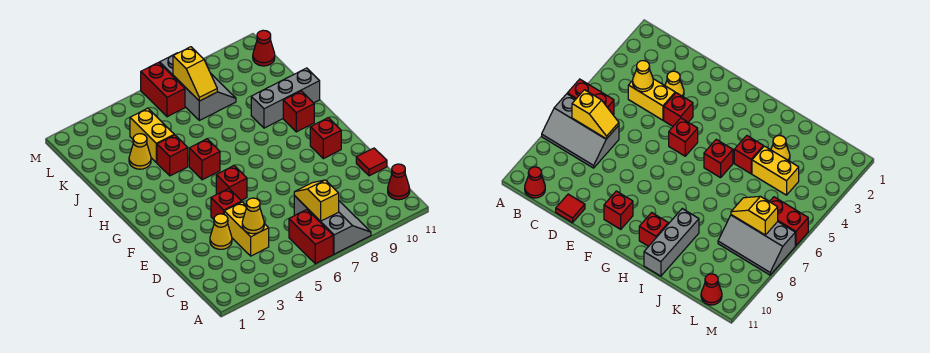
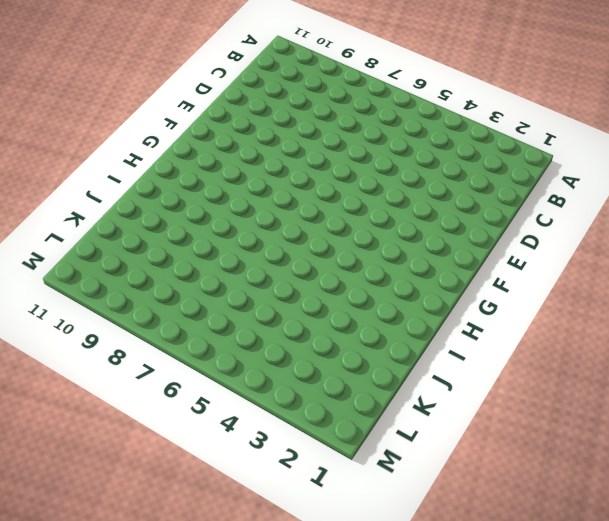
none -> red brick A6:B6 level 1
none -> grey slope A7:C8 level 1 top 7
none -> red cone B11 level 1

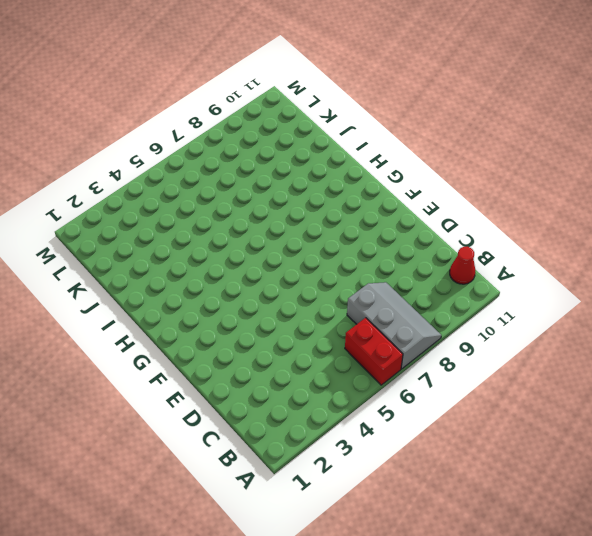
none -> yellow brick C4:D4 level 1
none -> yellow cone D3 level 1
none -> red tile D11 level 1

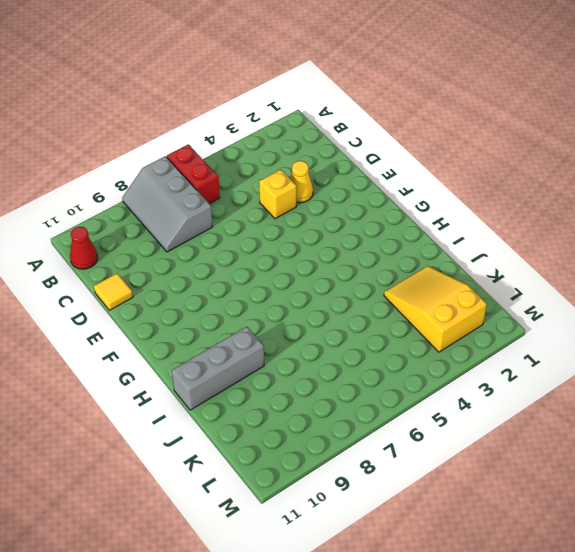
yellow brick D4 level 1 -> yellow brick C4:D4 level 1
yellow tile D11 level 1 -> red tile D11 level 1
yellow slope J2:L3 level 1 top L -> yellow cone J3 level 1
none -> red brick E4 level 1
none -> red brick F5 level 1
none -> red brick F10 level 1

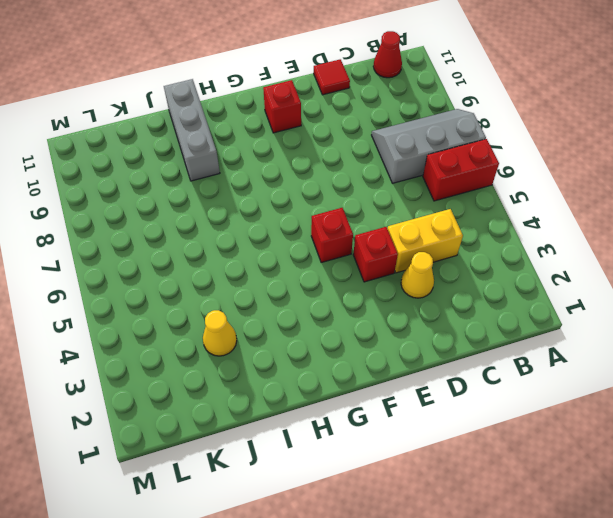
none -> red brick H5 level 1
none -> red brick H10 level 1
none -> red brick I4 level 1

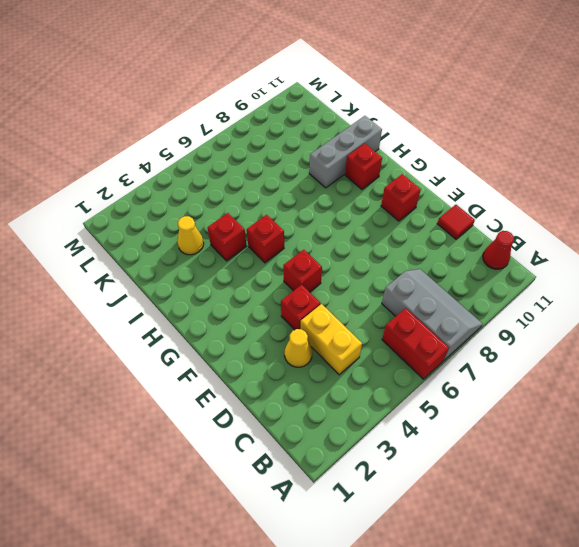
none -> yellow brick J4:K4 level 1
none -> grey slope K7:M8 level 1 top 7
none -> red brick L6:M6 level 1

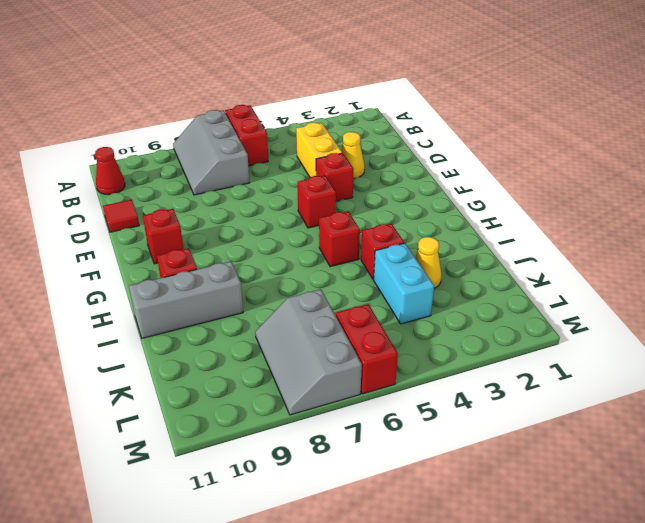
cyan brick J4:K4 level 1 -> yellow brick J4:K4 level 1
none -> red cone L11 level 1
none -> yellow slope B7:C7 level 2 top B
none -> yellow cone C4 level 2

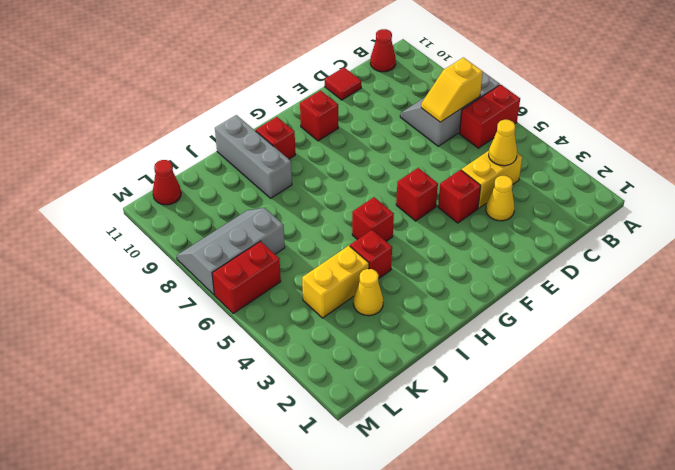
none -> yellow slope K7:L7 level 2 top L

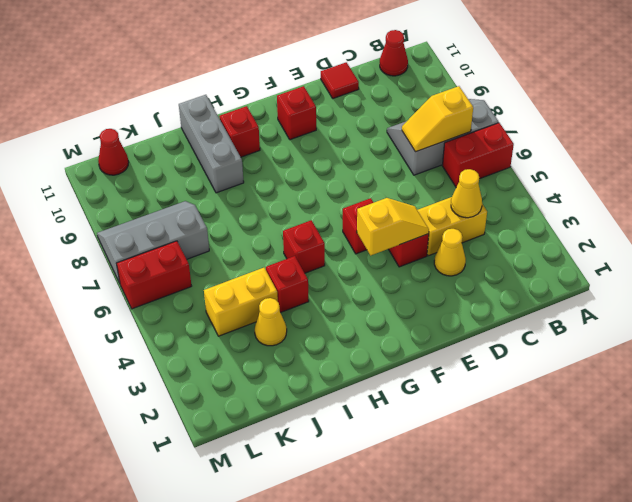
yellow slope E4:F4 level 2 top F -> yellow slope K7:L7 level 2 top L

